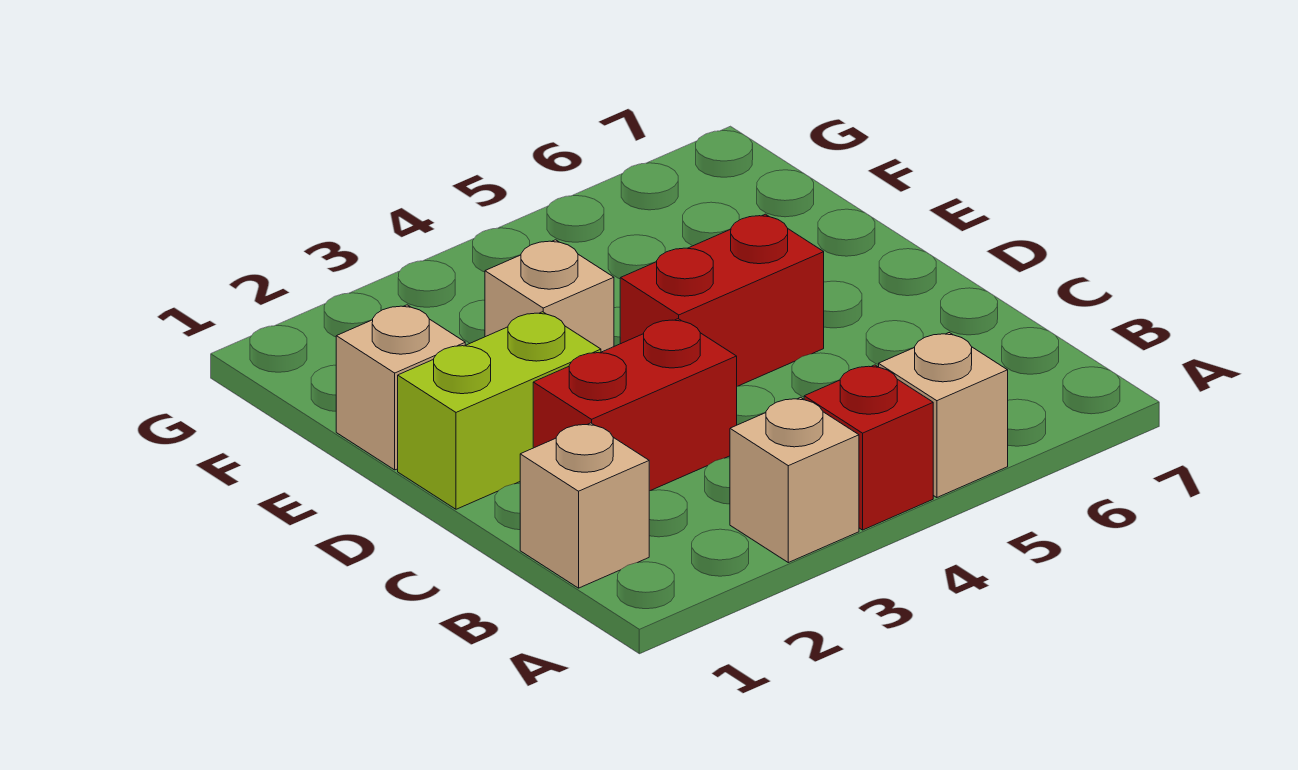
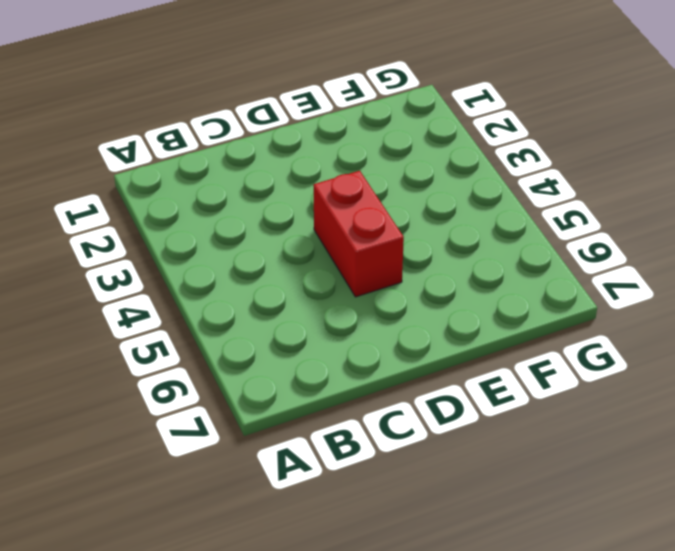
none -> tan brick A3 level 1
none -> red brick A4 level 1

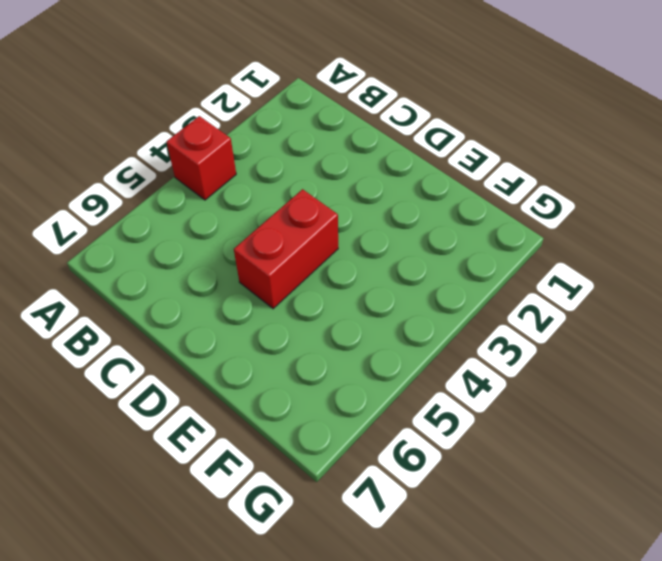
none -> tan brick A3 level 1
none -> tan brick A5 level 1

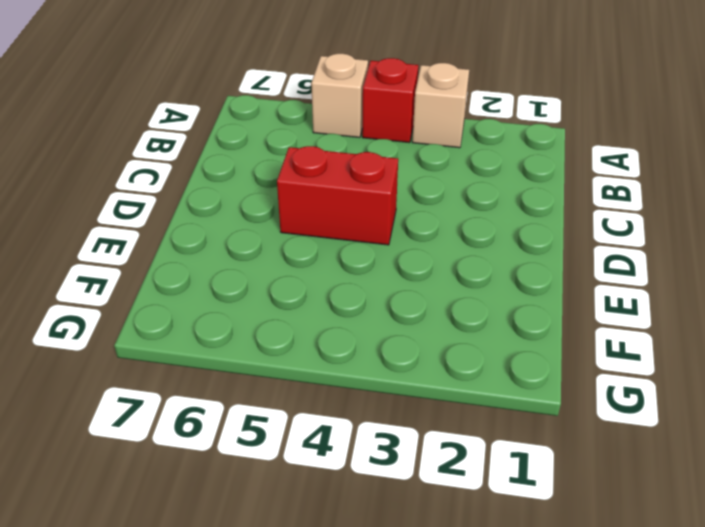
none -> tan brick B1 level 1
none -> red brick C2:C3 level 1

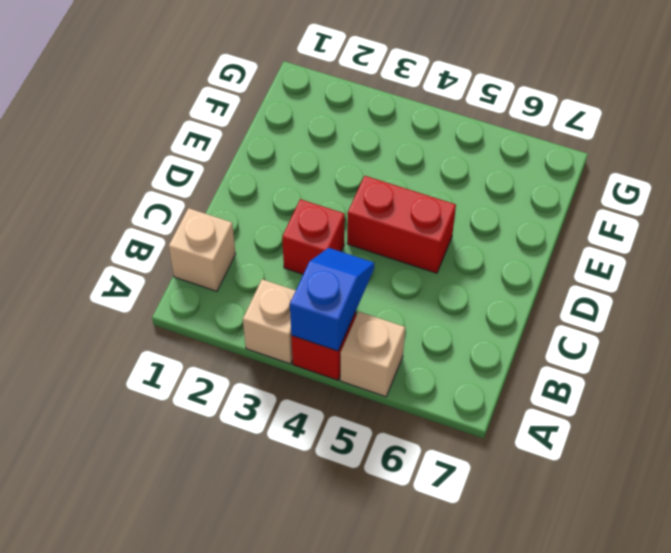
blue slope A4:B4 level 2 top A -> none
red brick C3 level 1 -> red brick C2:C3 level 1
none -> lime brick D1:D2 level 1
none -> tan brick E1 level 1

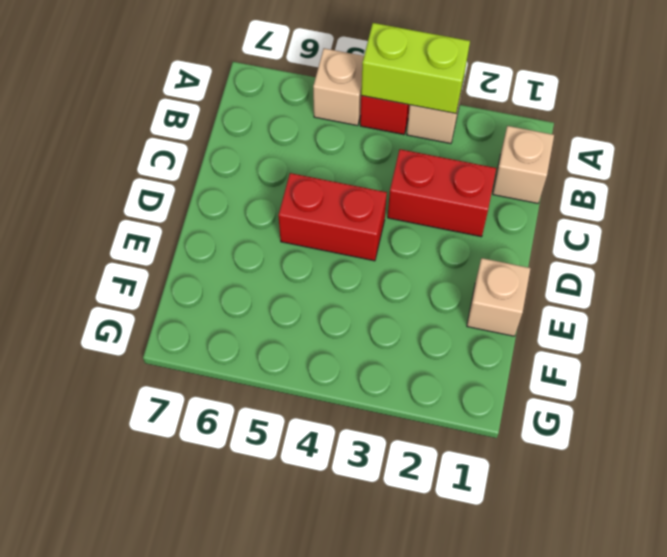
lime brick A3:A4 level 2 -> lime brick D1:D2 level 1
none -> tan brick E3 level 1

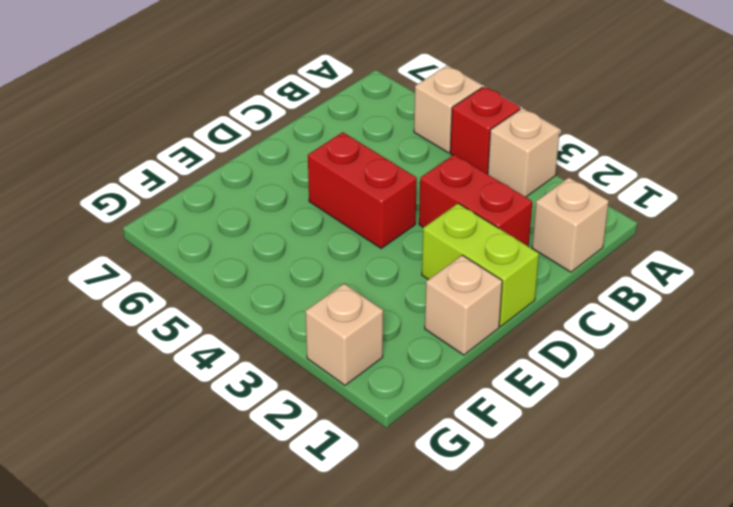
tan brick G2 level 1 -> tan brick E3 level 1

